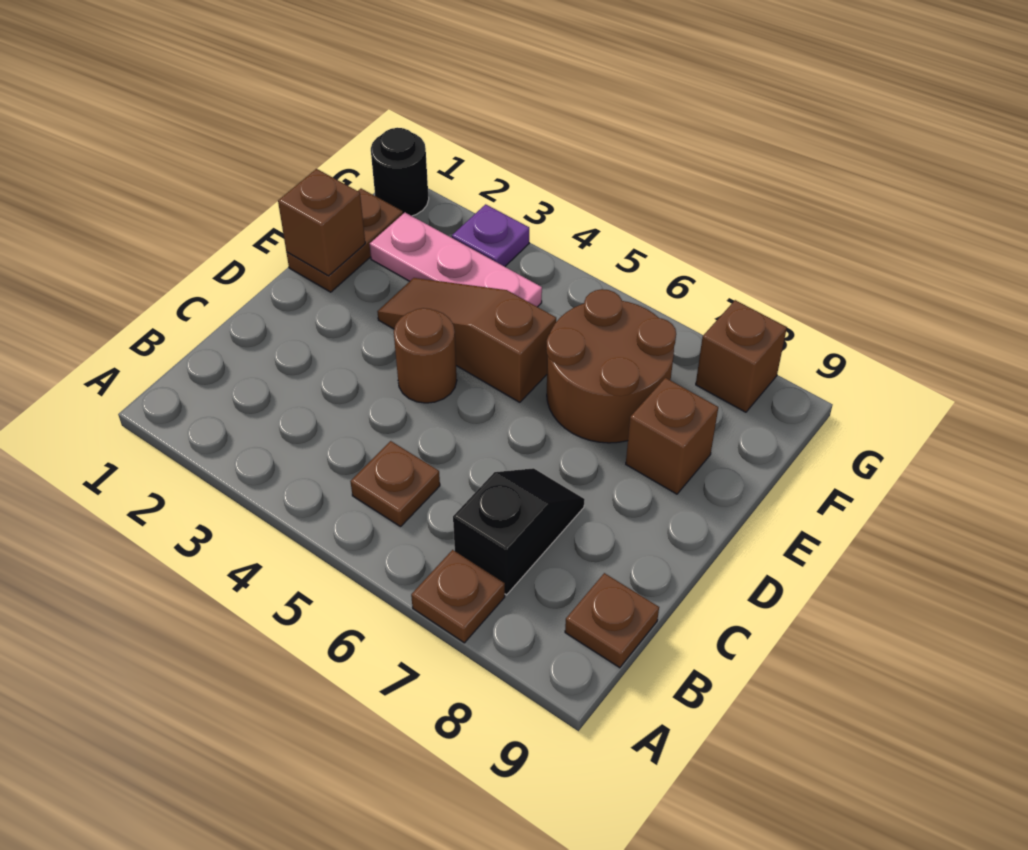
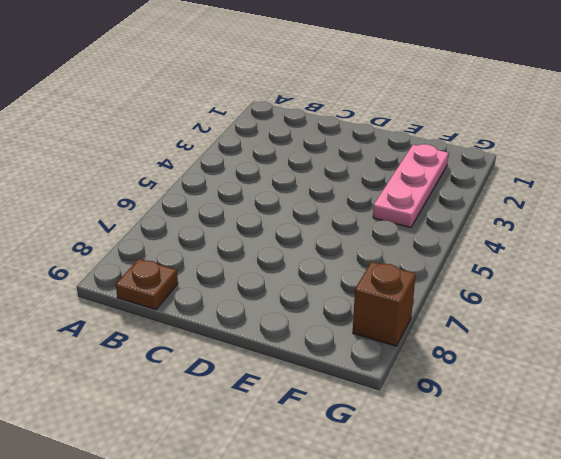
none -> brown plate A7 level 1
none -> brown plate B5 level 1
none -> black slope B7:C7 level 1 top B

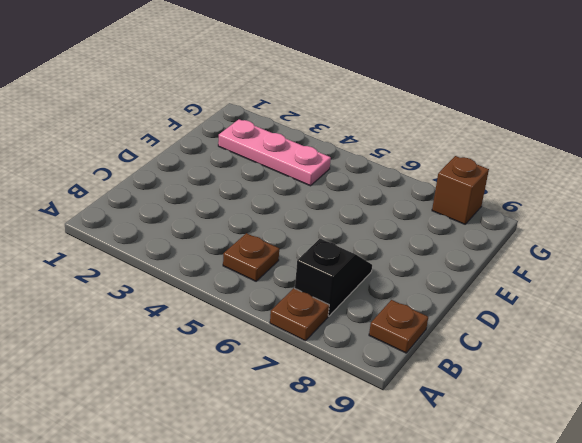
none -> brown round brick D4 level 1
none -> brown plate E1:F1 level 1
none -> brown slope E3:E5 level 1 top 5

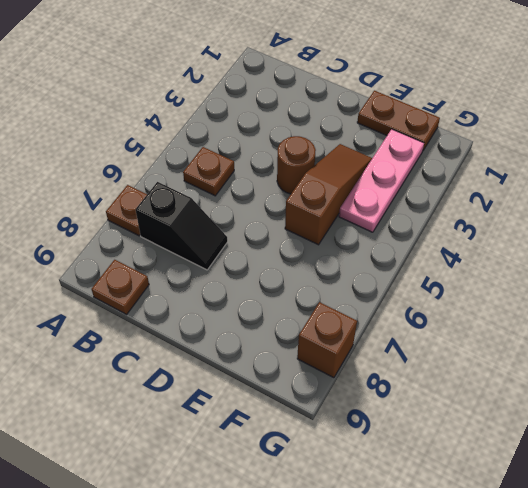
none -> brown round brick E6:F7 level 1
none -> brown brick E8 level 1
none -> black round brick G1 level 1

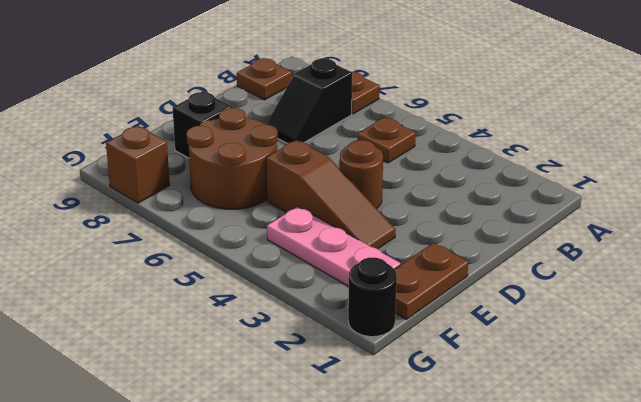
black brick E8 level 1 -> brown brick E8 level 1
none -> purple plate G3 level 1
none -> brown brick E1 level 2

